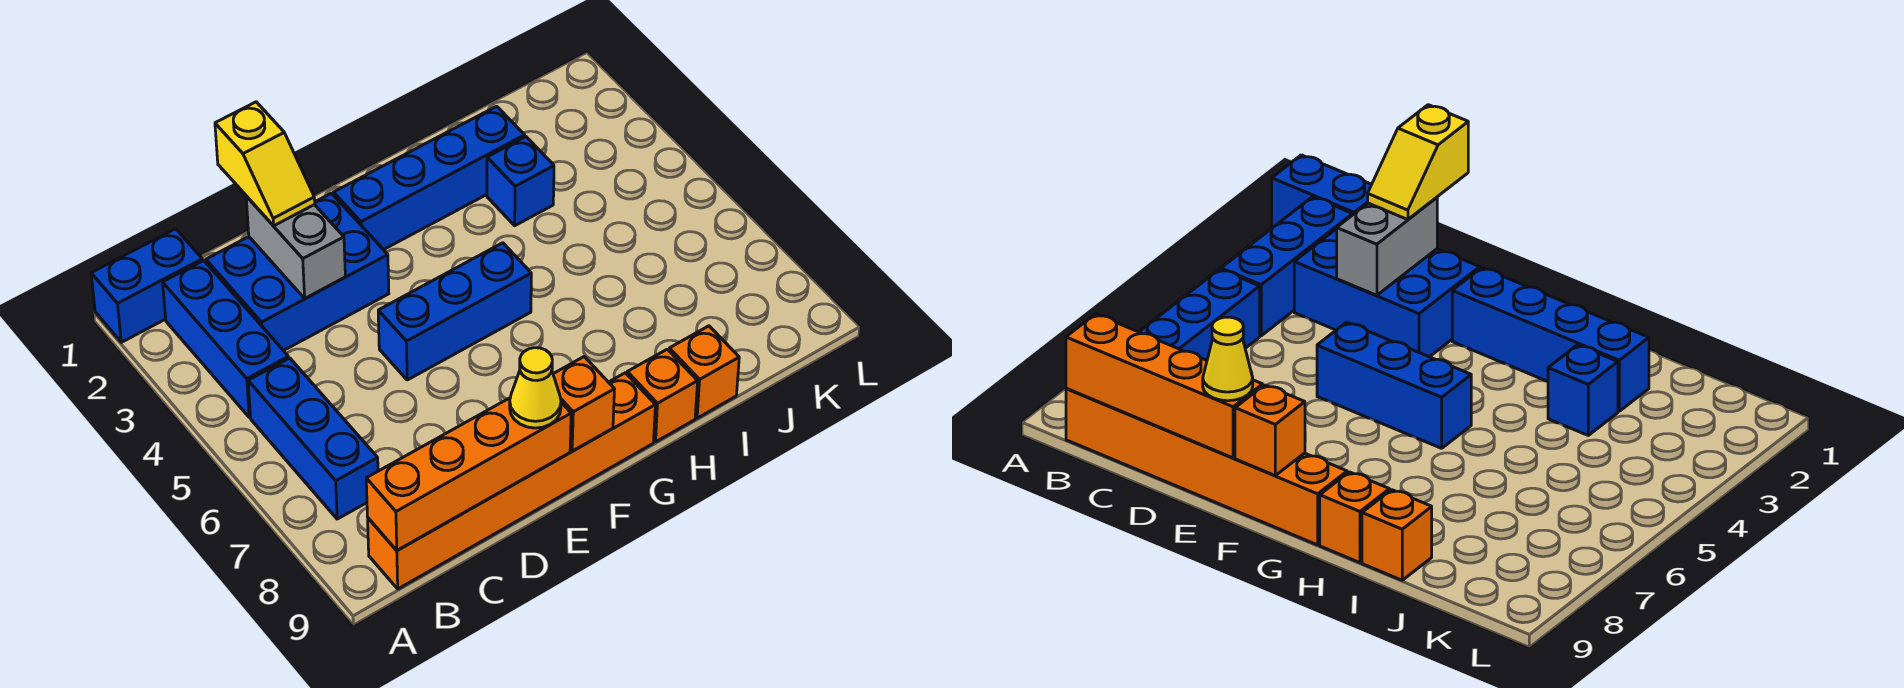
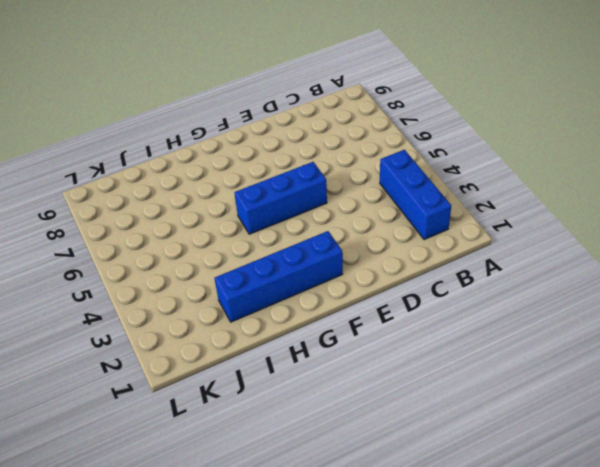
none -> blue brick A1:B1 level 1
none -> blue brick B5:B7 level 1
none -> orange brick B9:G9 level 1

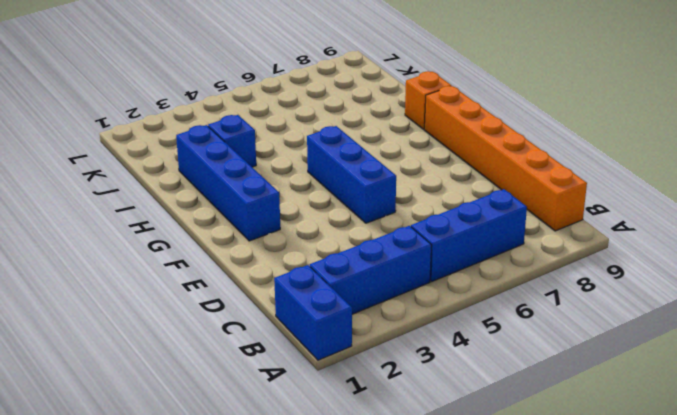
none -> blue brick C2:E3 level 1
none -> orange brick I9 level 1
none -> orange brick B9:E9 level 2

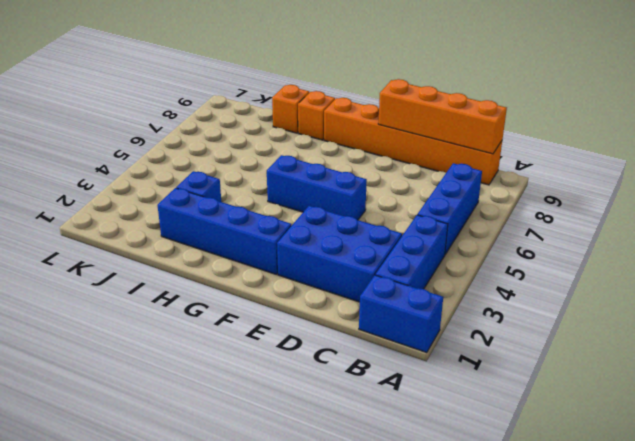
none -> grey brick D2:D3 level 2
none -> orange brick F9 level 2
none -> yellow slope D1:D2 level 3 top 1

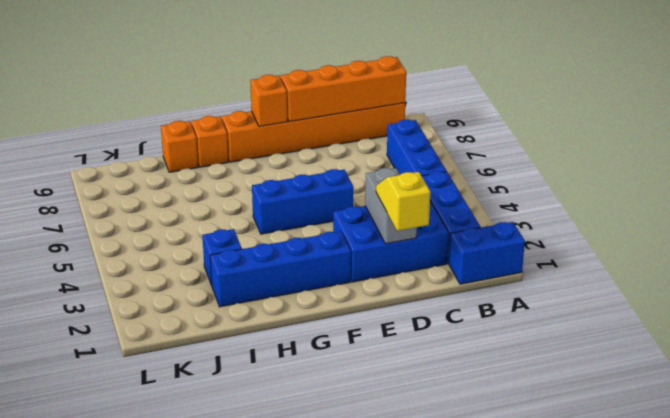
none -> yellow cone E9 level 3

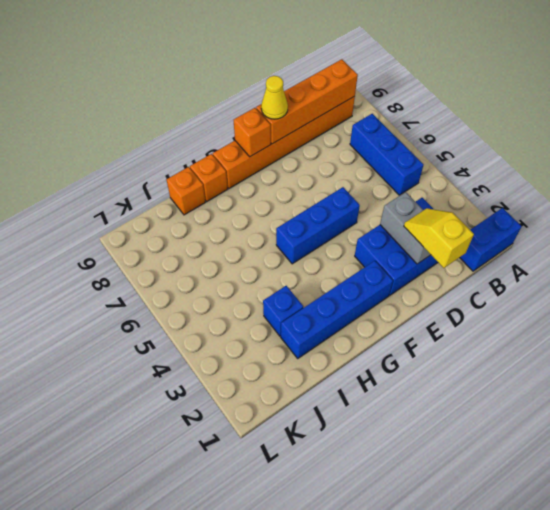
none -> blue brick B2:B4 level 1

